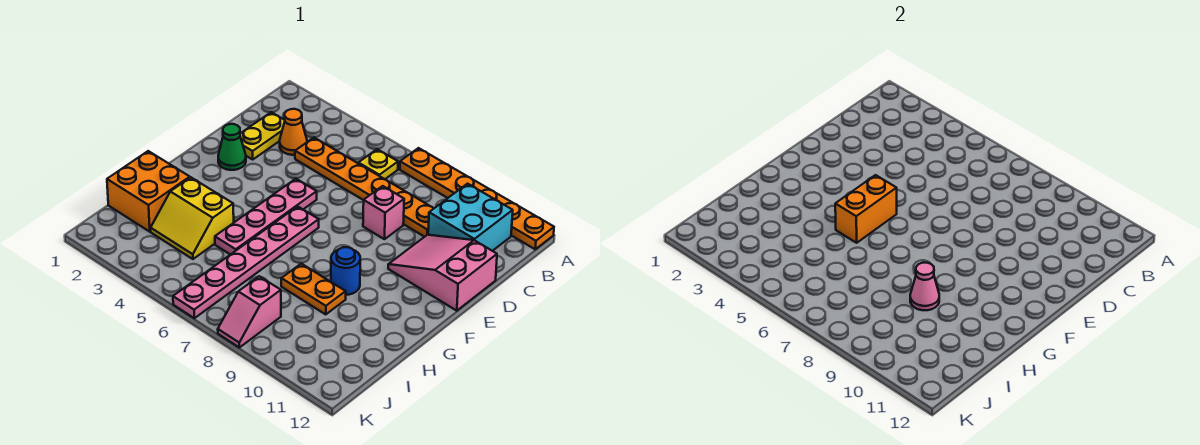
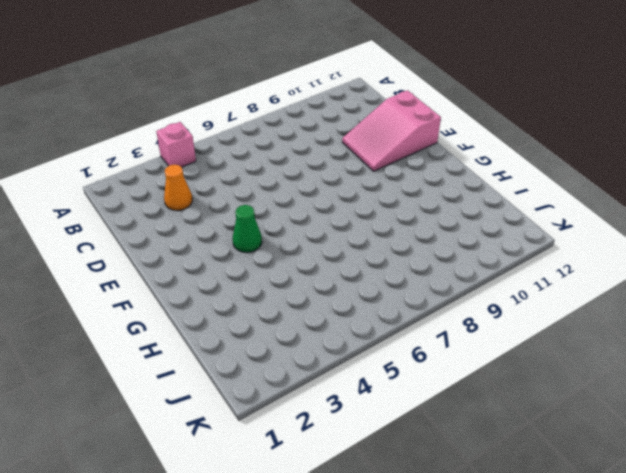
pink brick A4 level 1 -> pink brick D8 level 1
green cone F4 level 1 -> green cone E2 level 1
none -> orange plate A7:A12 level 1
none -> yellow plate B6 level 1
none -> cyan brick B10:C11 level 1

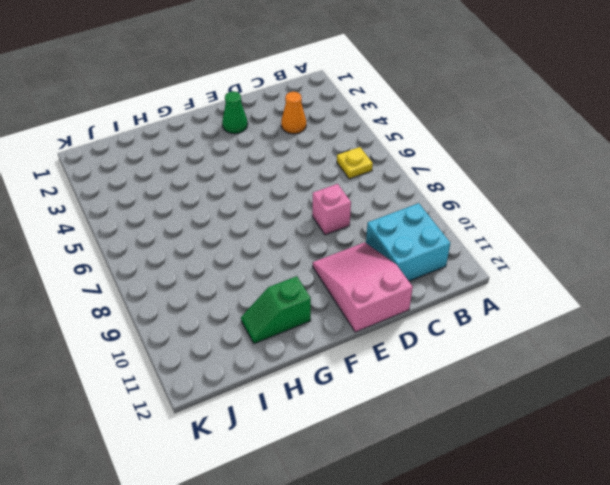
green slope G11:H11 level 1 top G -> none
none -> orange plate A7:A12 level 1
none -> yellow plate C2:D2 level 1
none -> orange plate C4:C9 level 1

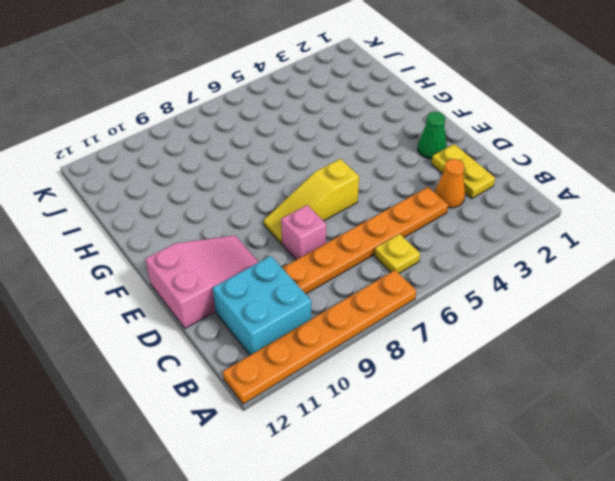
yellow slope E6:E8 level 1 top 6 -> none
none -> pink plate E5:H5 level 1
none -> pink plate F6:K6 level 1
none -> blue round brick G9 level 1

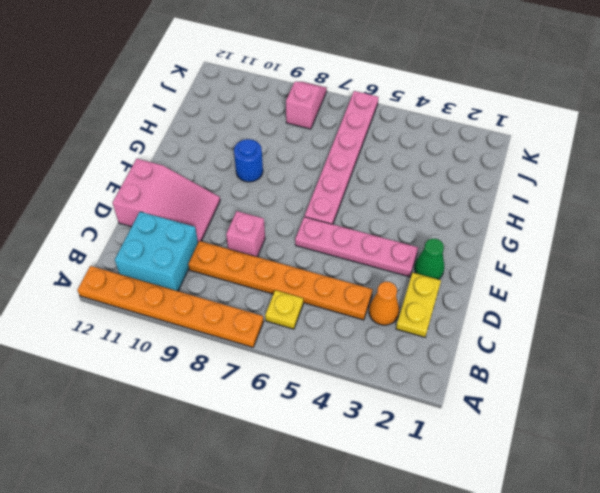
pink plate E3:E6 level 1 -> pink plate E5:H5 level 1
none -> orange brick H1:I2 level 1
none -> yellow slope H3:I4 level 1 top H
none -> orange plate H8:H9 level 1

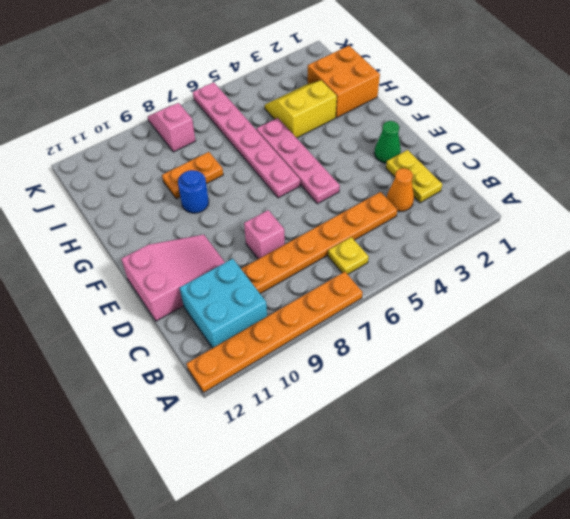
none -> orange brick F5:G5 level 2
none -> pink cone H9 level 2

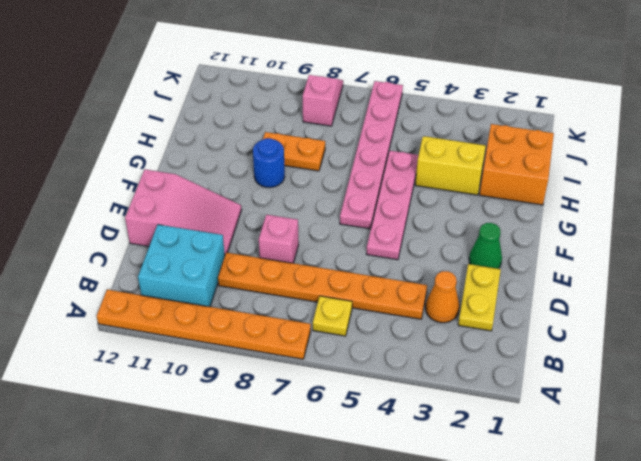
none -> orange brick F5:G5 level 2
none -> pink cone H9 level 2

